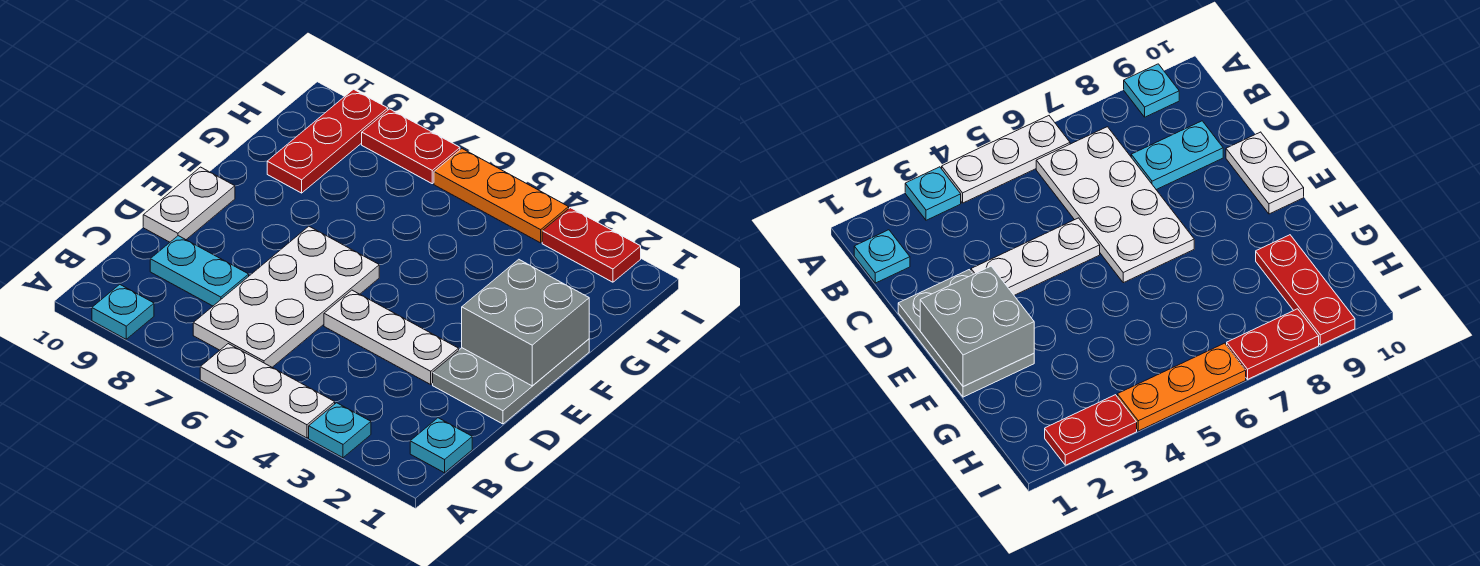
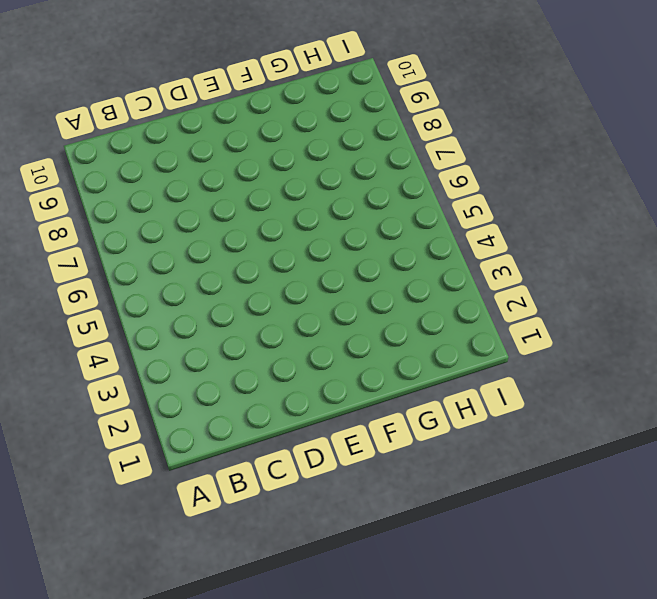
none -> cyan plate A3 level 1
none -> white plate A4:A6 level 1
none -> cyan plate A9 level 1

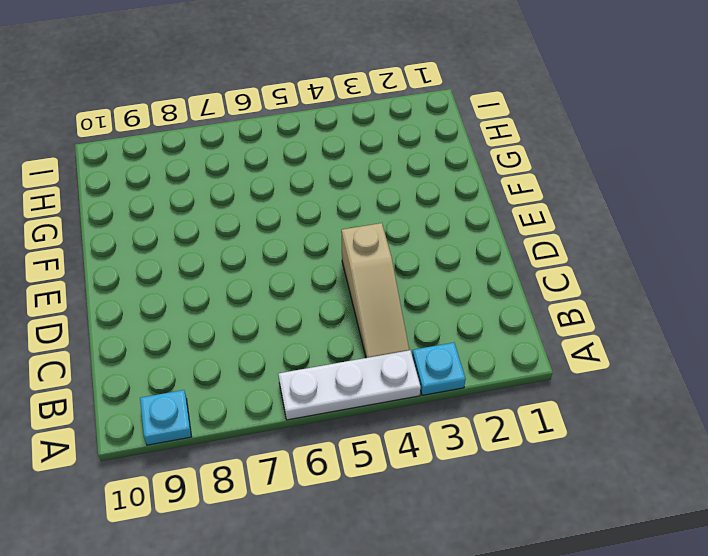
tan slope B4:D4 level 1 top D -> white plate D3:D5 level 1
none -> cyan plate B1 level 1
none -> white plate B6:E7 level 1
none -> cyan plate C8:C9 level 1

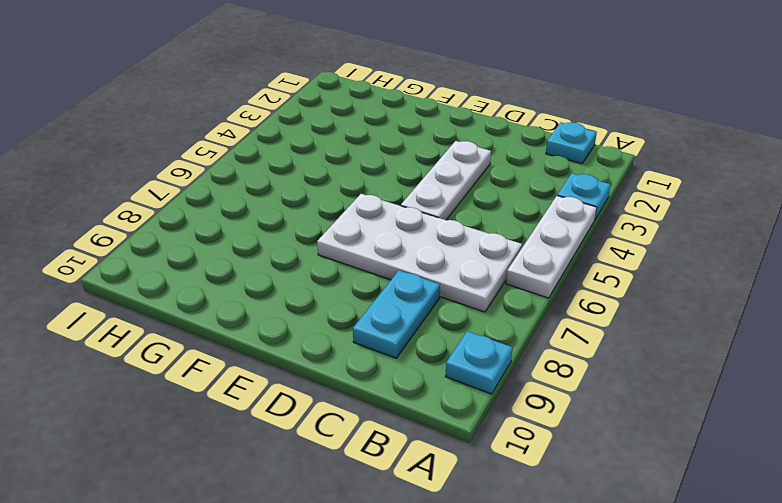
none -> grey plate D1:F2 level 1
none -> white plate D10:E10 level 1
none -> red plate G9:I9 level 1

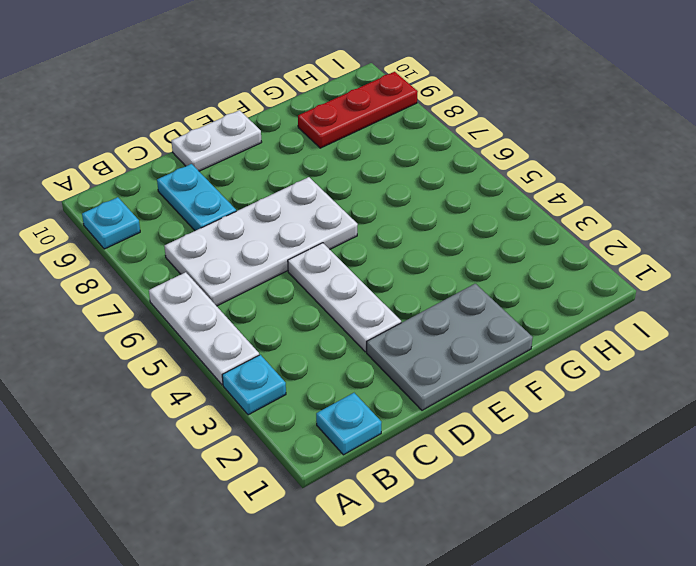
none -> red plate I2:I3 level 1
none -> orange plate I4:I6 level 1
none -> red plate I7:I8 level 1

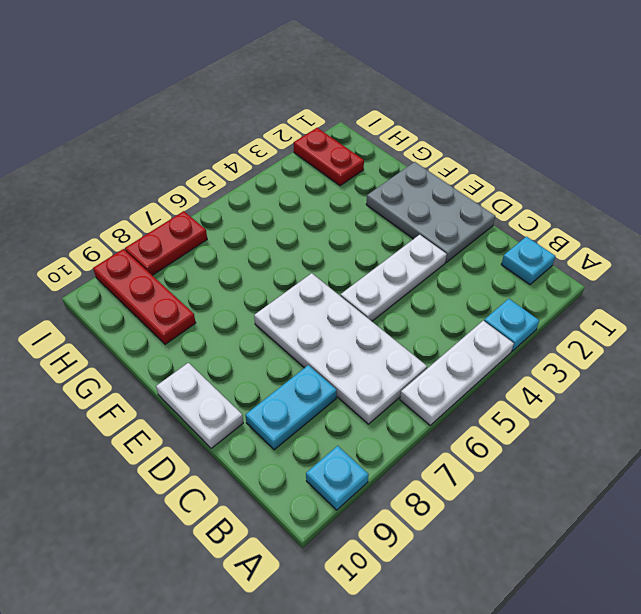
red plate H2:I2 level 1 -> red plate I2:I3 level 1
none -> orange plate I4:I6 level 1
none -> grey brick E1:F2 level 2

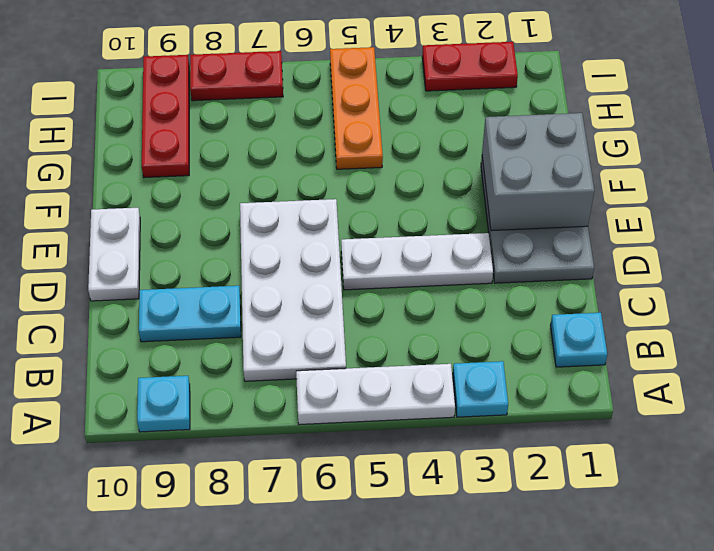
orange plate G5:I5 level 1 -> orange plate I4:I6 level 1

